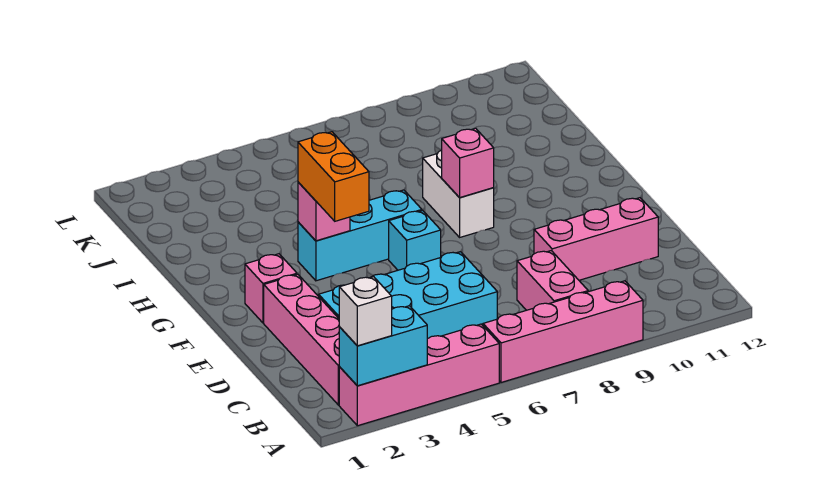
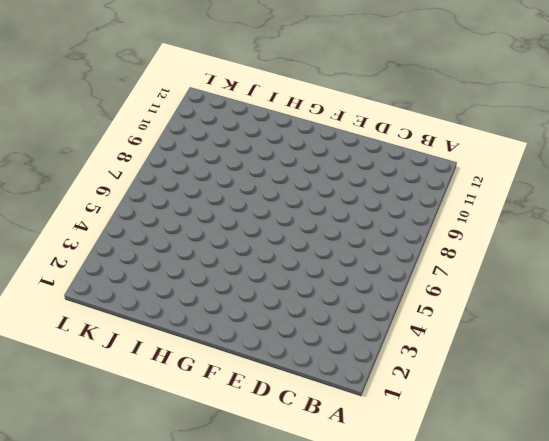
none -> pink brick A2:A5 level 1
none -> pink brick A6:A9 level 1
none -> pink brick B2:E2 level 1

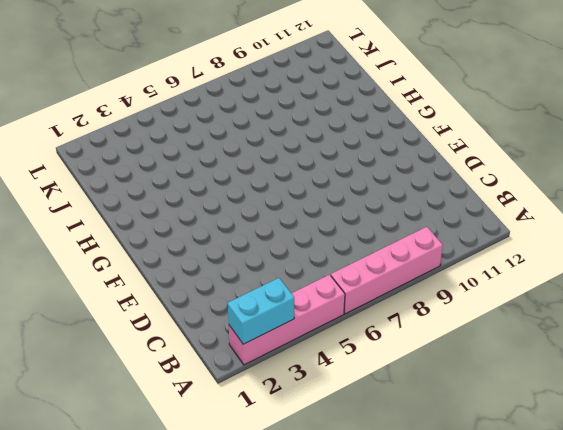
none -> pink brick B2:E2 level 1
none -> pink brick B8:C8 level 1
none -> cyan brick C3:D6 level 1

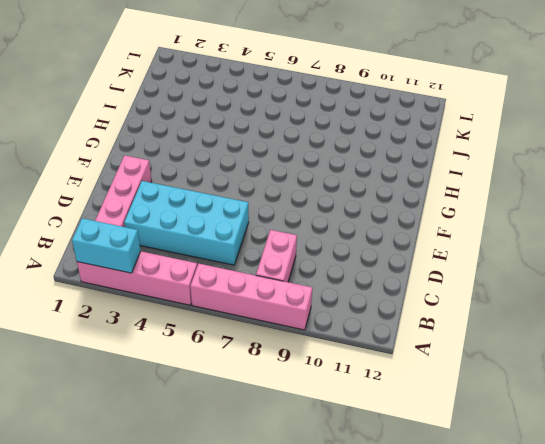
none -> pink brick D9:D11 level 1
none -> pink brick F2 level 1
none -> cyan brick F6 level 1

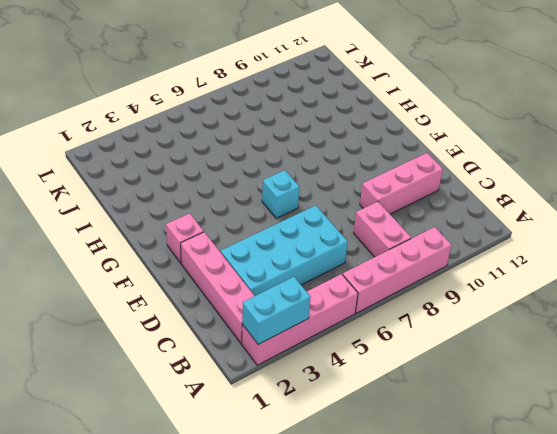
none -> cyan brick G4:G6 level 1
none -> white brick G8:H8 level 1
none -> pink brick G4 level 2

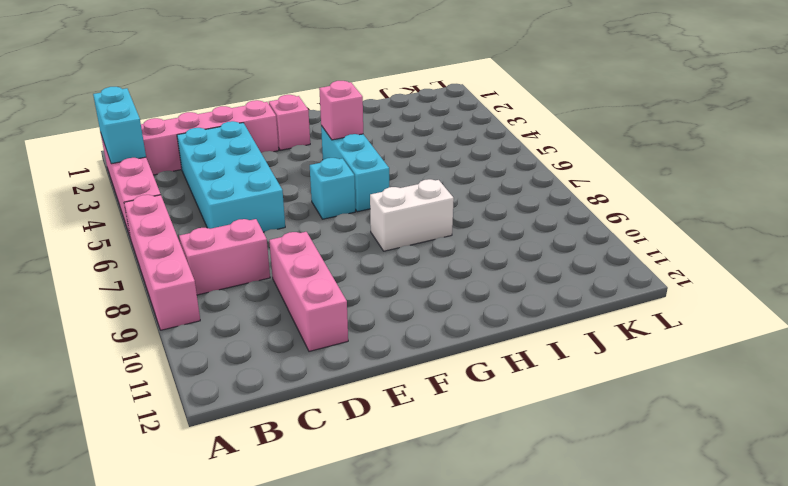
none -> pink brick G8 level 2
none -> white brick A2 level 3
none -> orange brick F4:G4 level 3

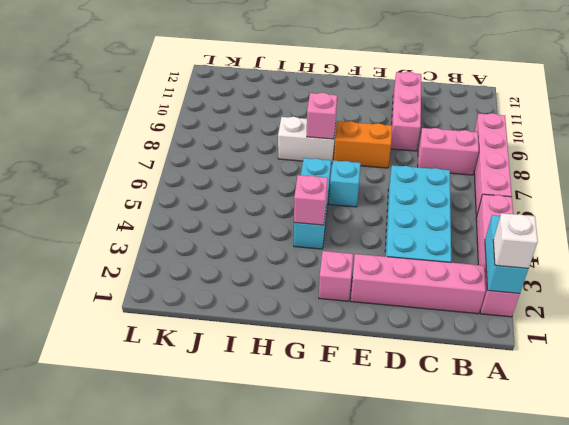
orange brick E8:F8 level 1 -> orange brick F4:G4 level 3

